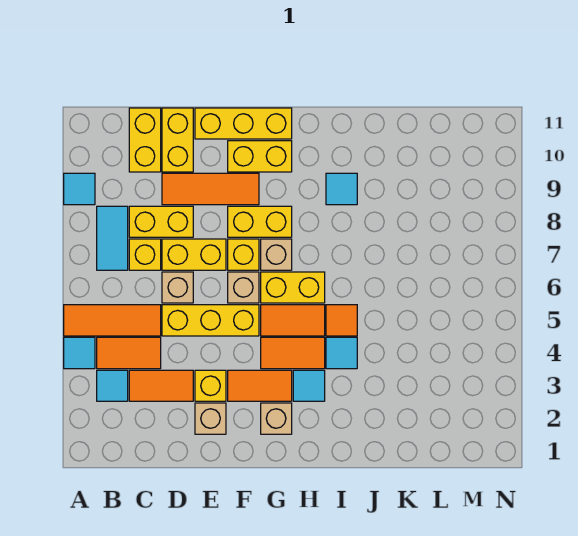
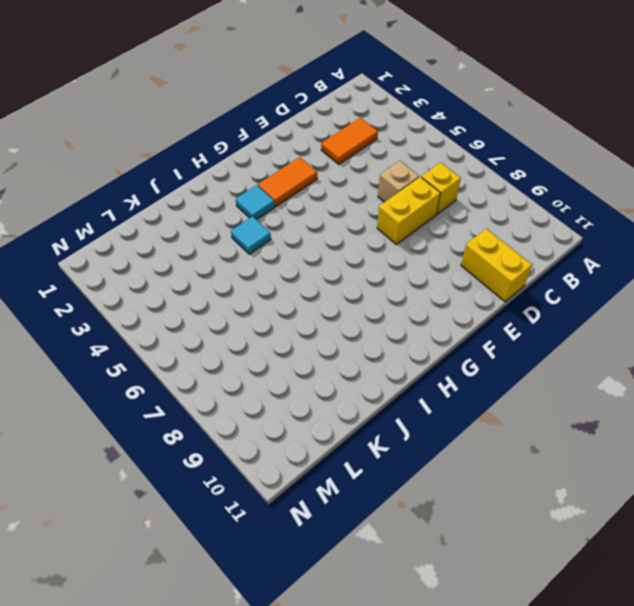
none -> cyan tile A4 level 1
none -> orange tile A5:C5 level 1
none -> cyan tile A9 level 1
none -> cyan tile B3 level 1

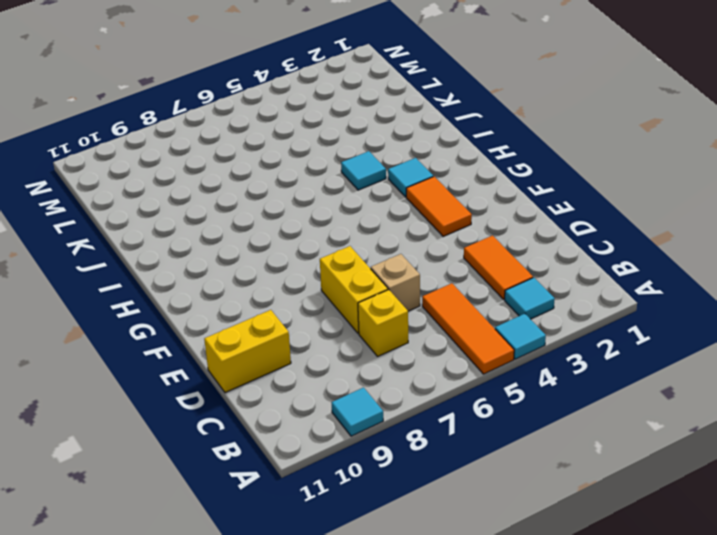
none -> orange tile B4:C4 level 1
none -> cyan tile B7:B8 level 1
none -> yellow brick C8:D8 level 1
none -> yellow brick C10:C11 level 1

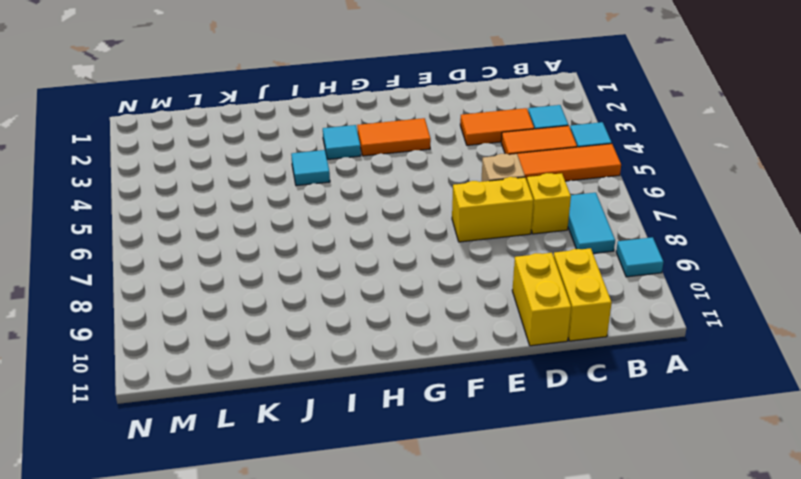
none -> yellow brick C8:D8 level 1
none -> yellow brick D5:F5 level 1
none -> orange tile D9:F9 level 1
none -> tan brick E2 level 1

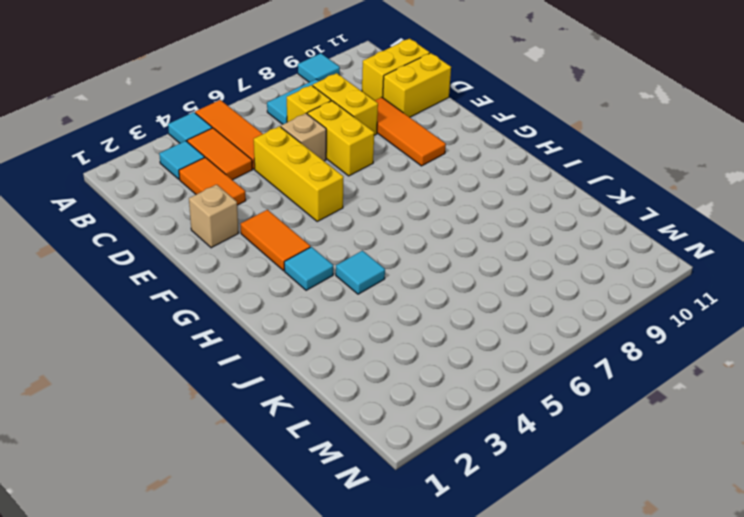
none -> yellow brick E3 level 1
none -> yellow brick E11:G11 level 1
none -> tan brick F6 level 1
none -> yellow brick F7 level 1

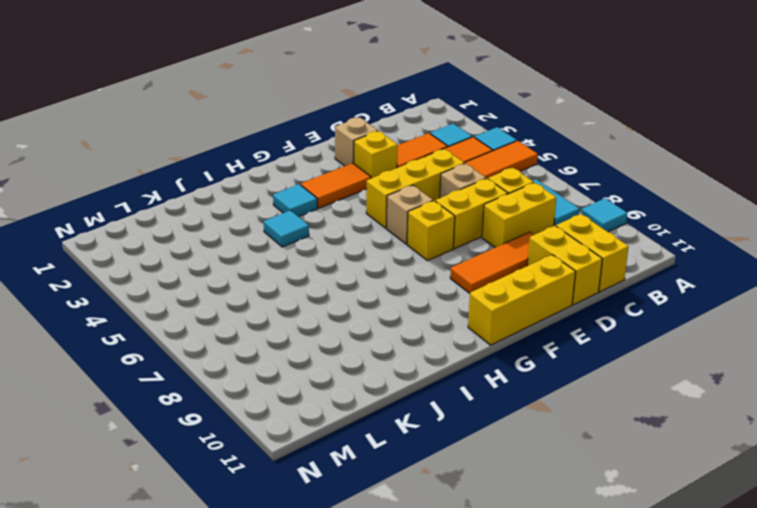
none -> yellow brick F8:G8 level 1
none -> yellow brick F10:G10 level 1
none -> tan brick G2 level 1
none -> orange tile G4:H4 level 1

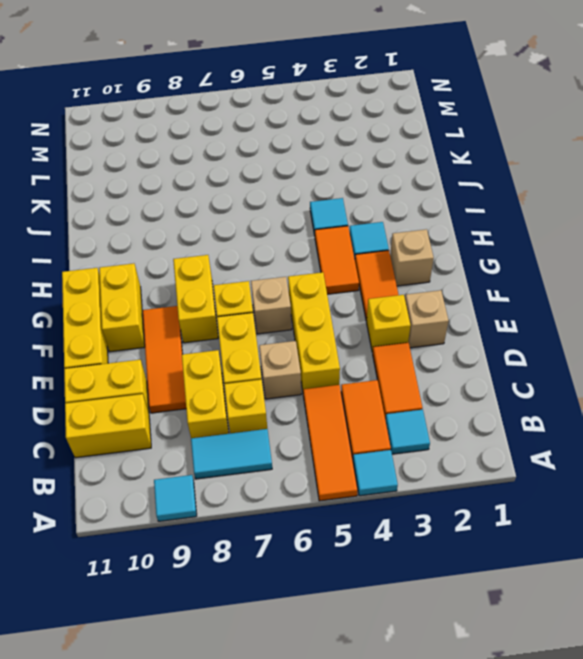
none -> orange tile G5:H5 level 1
none -> yellow brick G6:H6 level 1
none -> tan brick G7 level 1
none -> orange tile I5 level 1

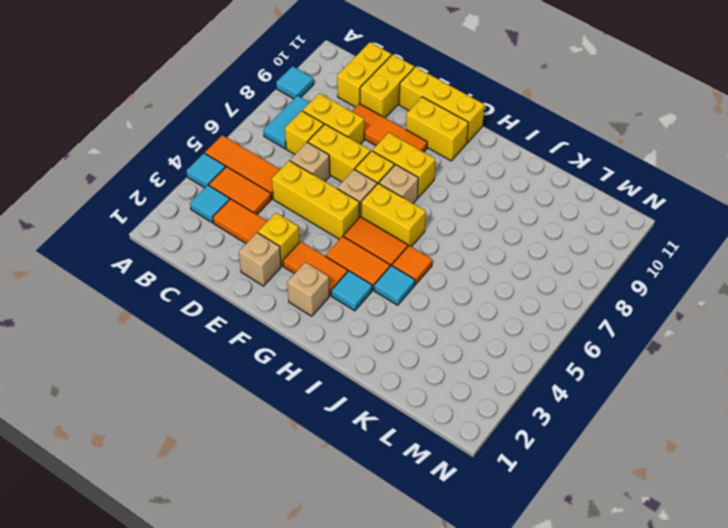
none -> cyan tile I9 level 1

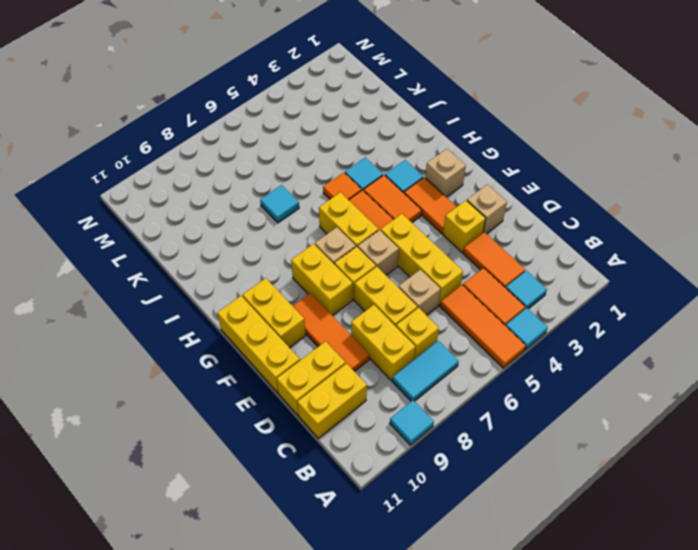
cyan tile J7 level 1 -> cyan tile I9 level 1

